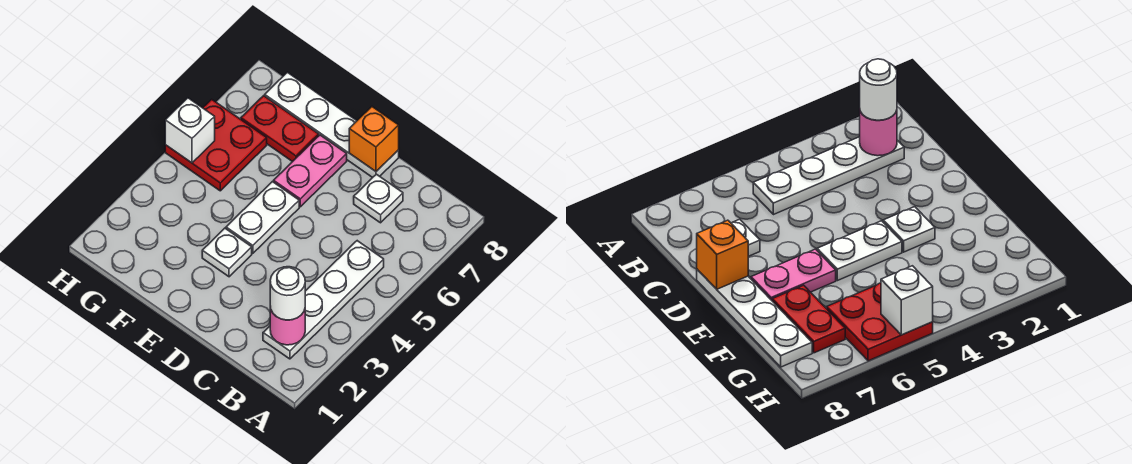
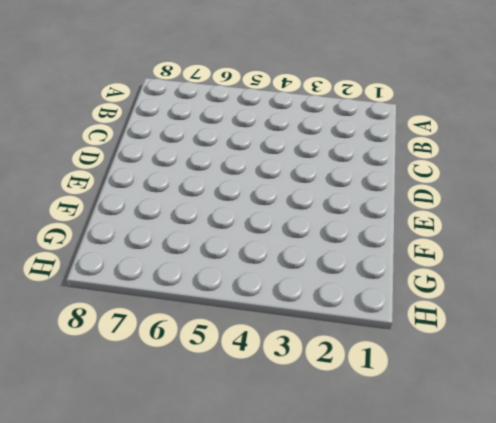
none -> white plate B2:B5 level 1
none -> white plate C7 level 1
none -> white plate D8:G8 level 1

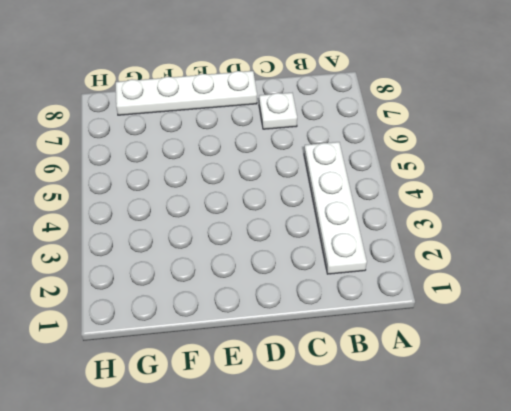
none -> white plate E3 level 1
none -> white plate E4:E5 level 1
none -> pink plate E6:E7 level 1

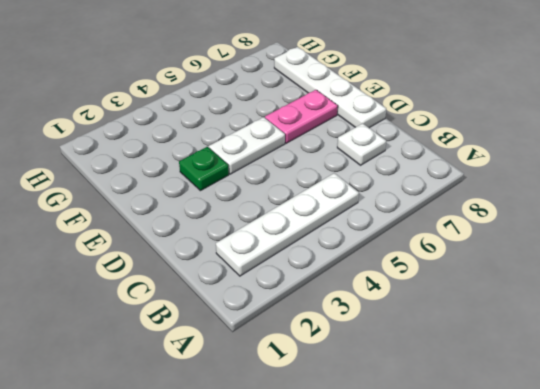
green plate E3 level 1 -> white plate E3 level 1
none -> red plate F7:G7 level 1
none -> red plate G5:H6 level 1
none -> pink round brick B2 level 2

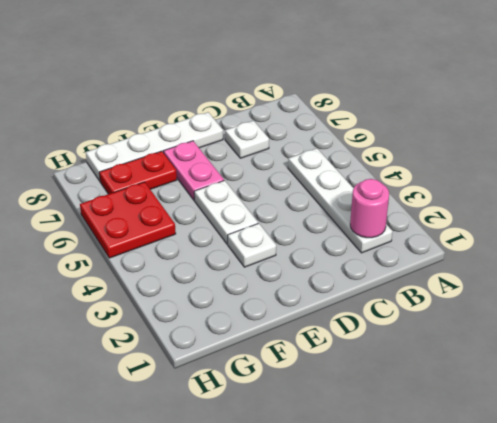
none -> orange brick D8 level 2
none -> white brick H5 level 2
none -> white round brick B2 level 3

